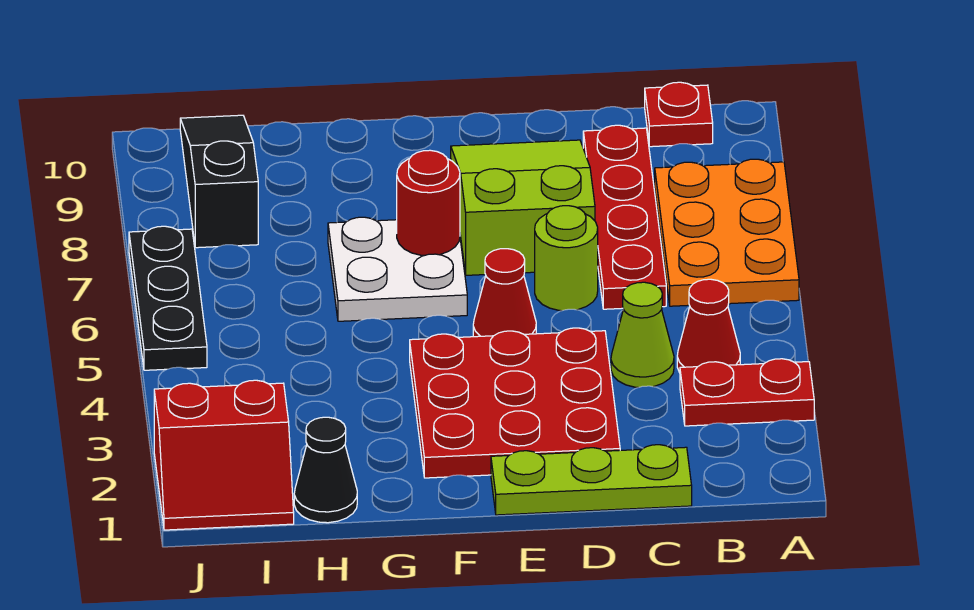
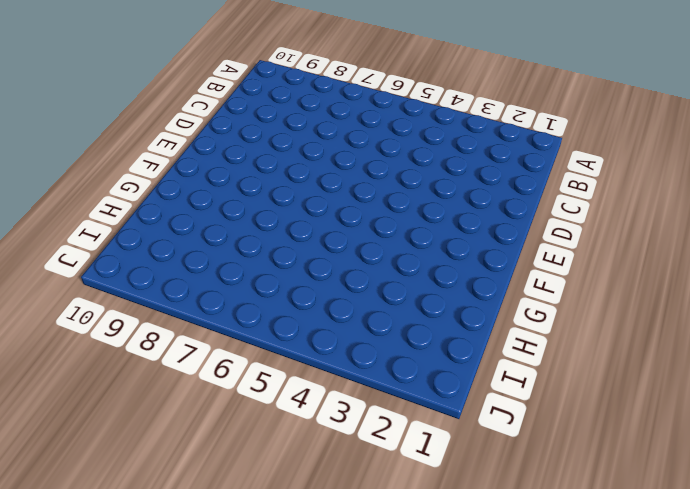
none -> red plate A3:B3 level 1
none -> orange plate A6:B8 level 1
none -> red cone B4 level 1

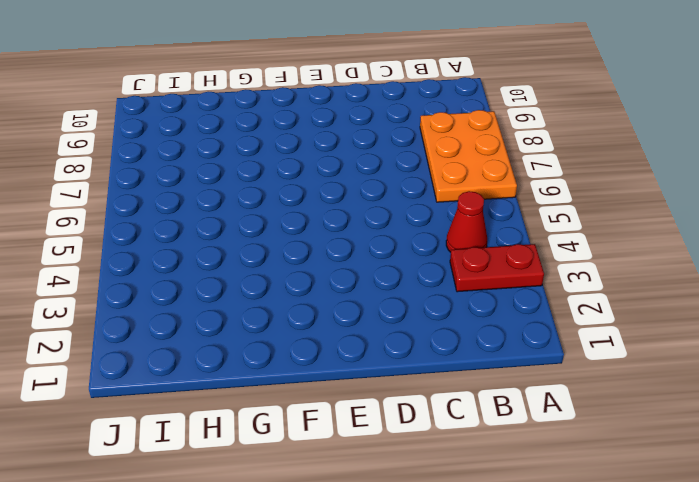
none -> red plate B10 level 1
none -> lime plate C1:E1 level 1
none -> lime cone C4 level 1

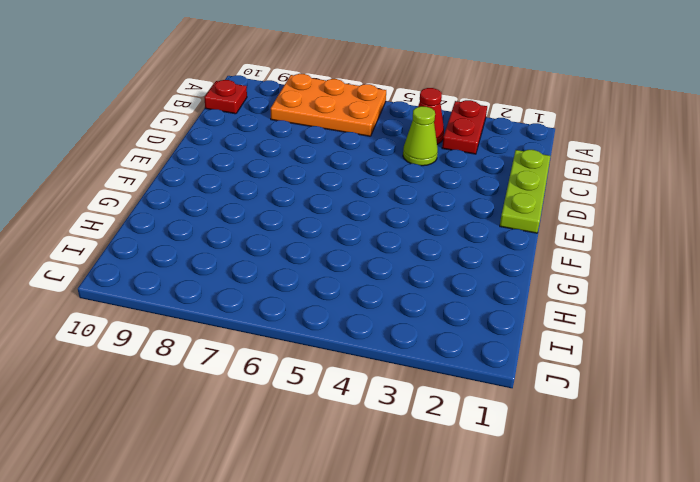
none -> red plate C6:C9 level 1
none -> red plate D2:F4 level 1
none -> lime round brick D6 level 1

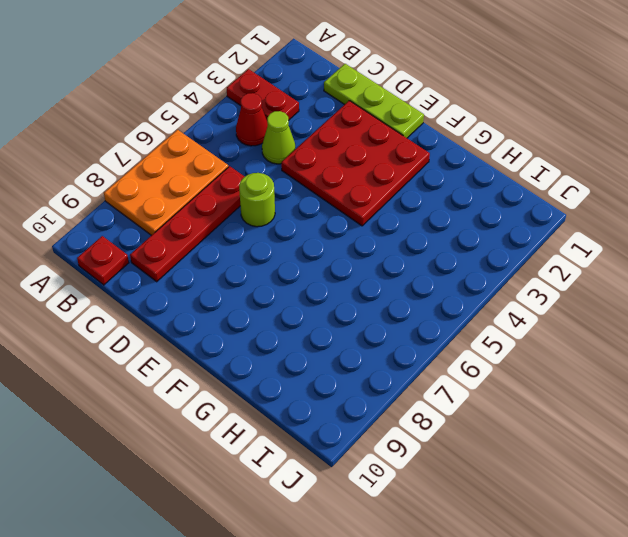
none -> lime slope D7:E9 level 1 top 7
none -> red cone E5 level 1
none -> white plate F6:G7 level 1

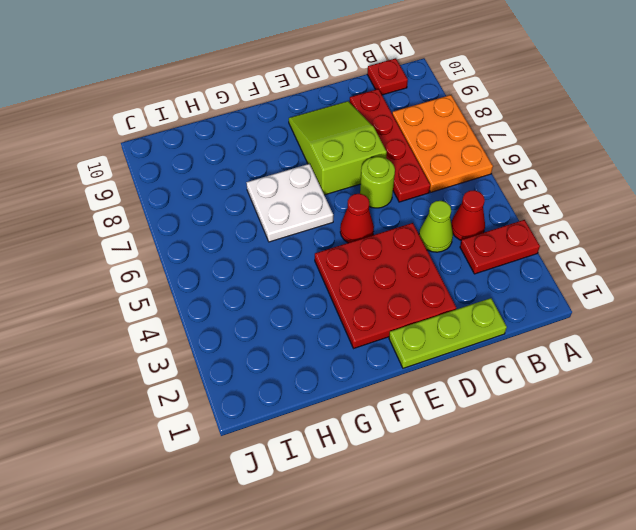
none -> black cone H1 level 1
none -> red slope I1:J2 level 1 top 2
none -> black slope I8:I10 level 1 top 8

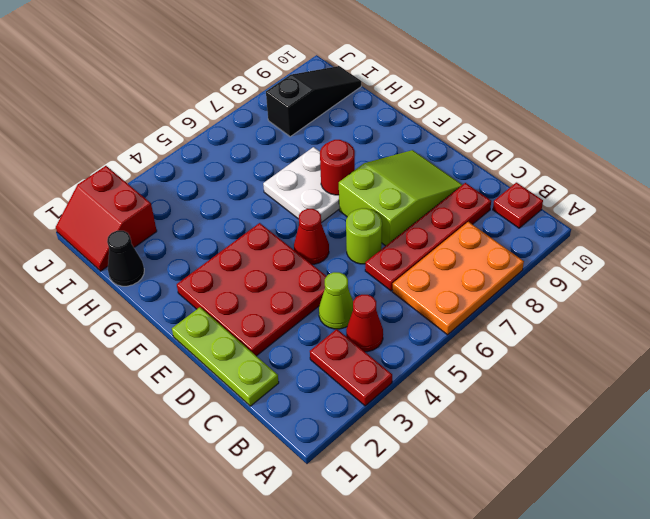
none -> black plate J5:J7 level 1

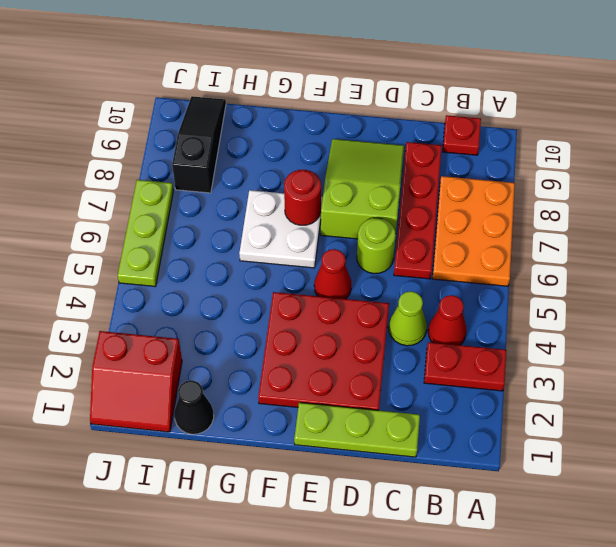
lime plate J5:J7 level 1 -> black plate J5:J7 level 1

